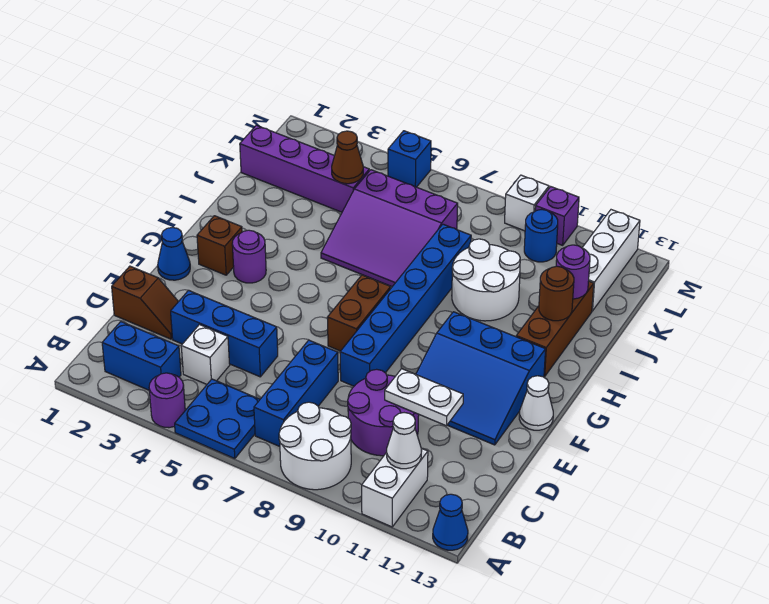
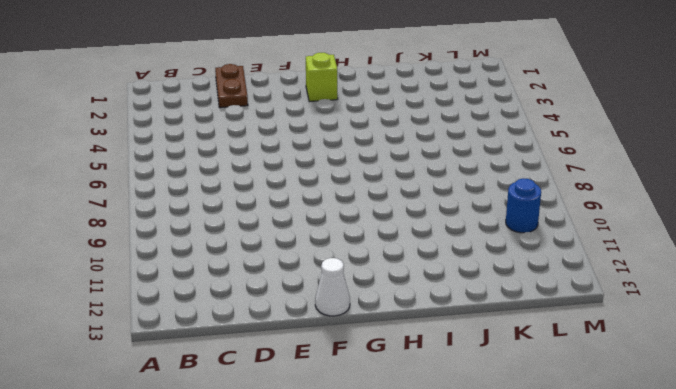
brown plate D1:D2 level 1 -> brown slope D1:D2 level 1 top 1
lime brick G2 level 1 -> brown brick G2 level 1
none -> purple round brick A4 level 1
none -> blue plate A5:B6 level 1
none -> white round brick A8:B9 level 1
none -> white brick A11:B11 level 1

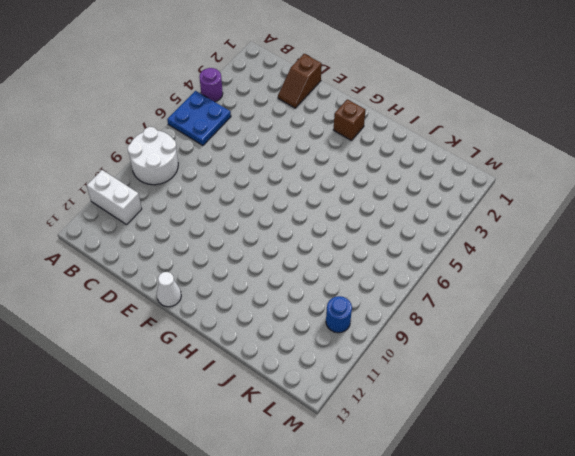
none -> blue cone A13 level 1
none -> blue brick B2:B3 level 1
none -> blue brick B7:D7 level 1
none -> white brick C4 level 1

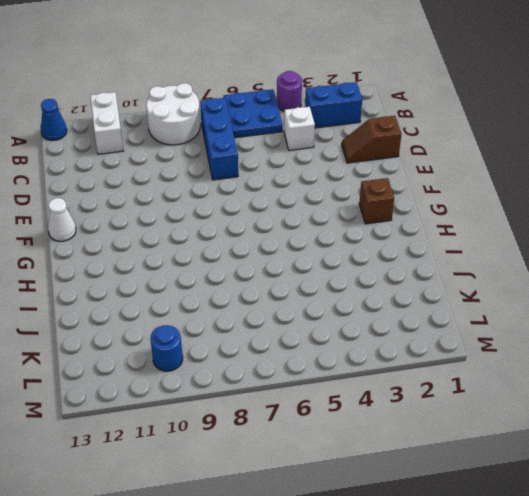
none -> purple round brick C9:D10 level 1
none -> blue brick D3:D5 level 1
none -> blue brick E8:J8 level 1
none -> blue slope E10:G12 level 1 top G

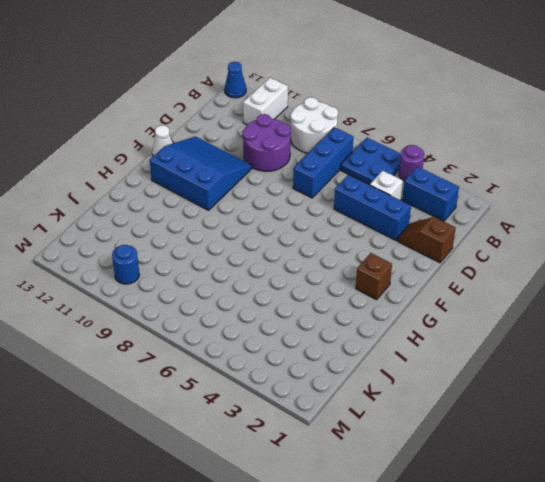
none -> blue brick E8:J8 level 1
none -> blue cone F1 level 1
none -> brown brick F7:G7 level 1
none -> purple round brick G3 level 1

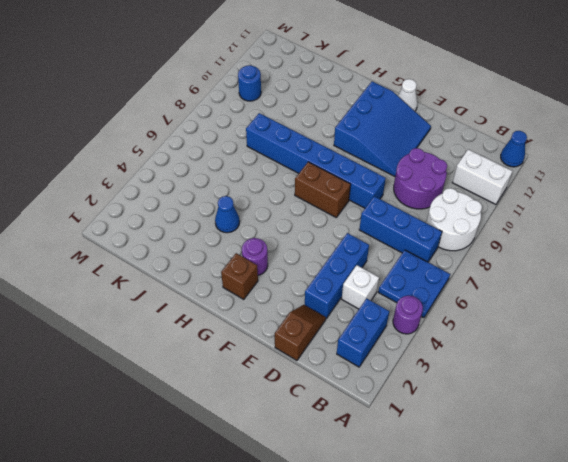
blue cone I4 level 1 -> blue cone F1 level 1
none -> brown brick H12:J12 level 1
none -> purple slope I5:K7 level 1 top K
none -> white round brick I9:J10 level 1
none -> purple brick K1:K4 level 1

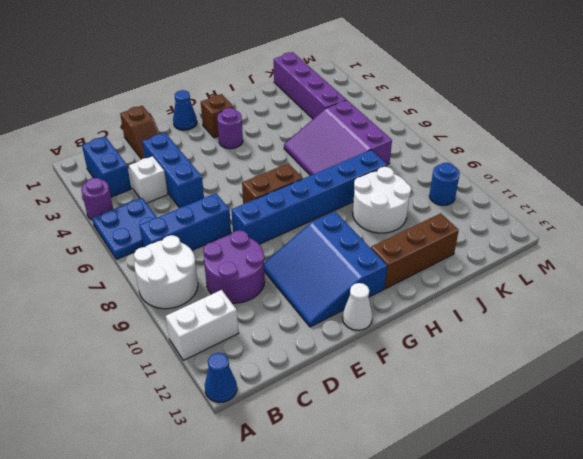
none -> white brick K12:M12 level 1
none -> blue brick M5 level 1
none -> white brick M9 level 1
none -> purple brick M10 level 1

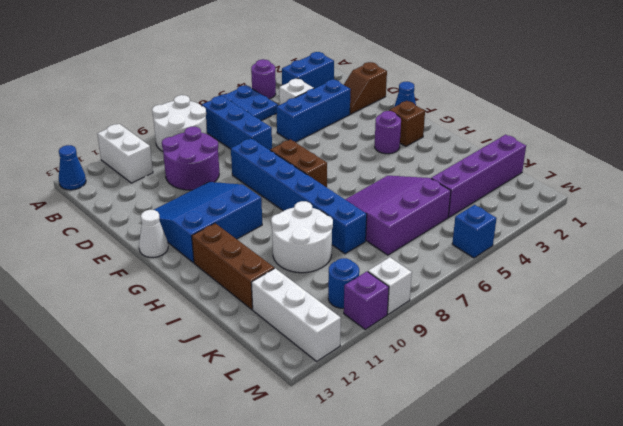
none -> white cone B11 level 2
none -> white plate D10:D11 level 2
none -> brown round brick I12 level 2
none -> purple round brick J12 level 2

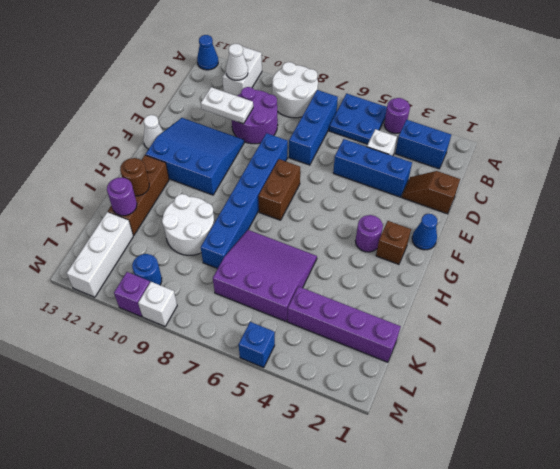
none -> brown cone K4 level 2

